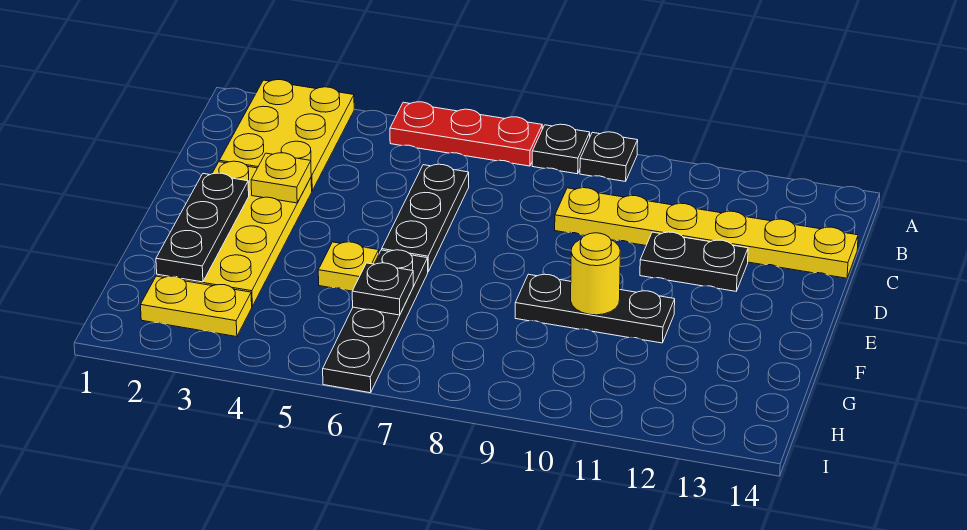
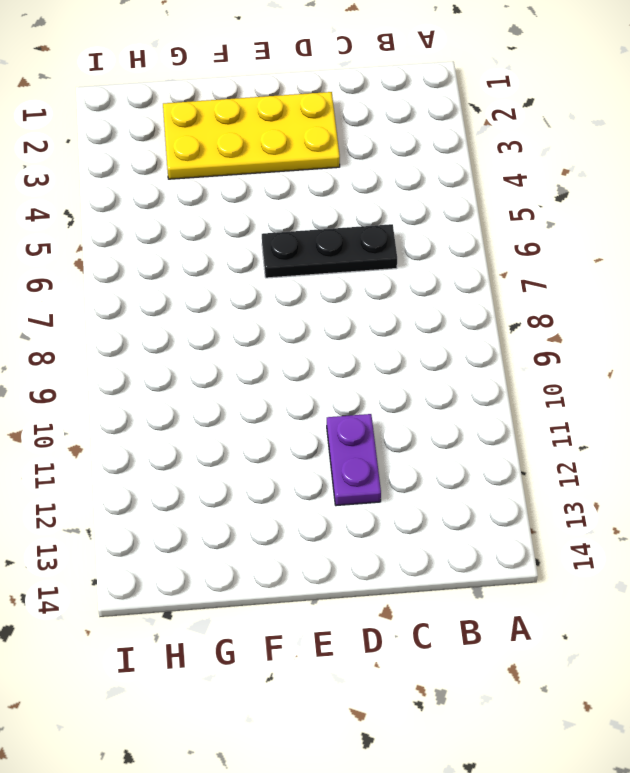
purple plate D11:D12 level 1 -> black plate D11:D12 level 1
none -> yellow plate A2:C3 level 1
none -> red plate A5:A7 level 1
none -> black plate A8 level 1

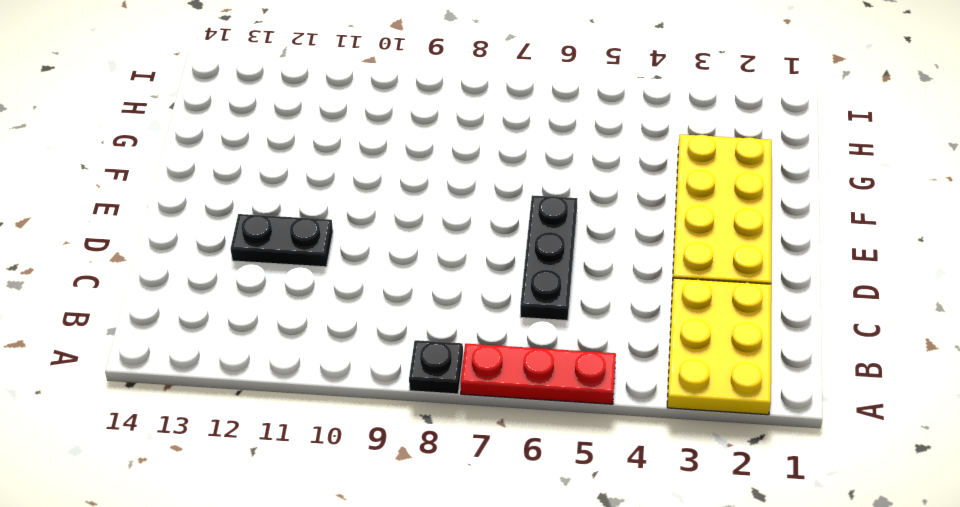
none -> black plate A9 level 1
none -> yellow plate C9:C14 level 1
none -> yellow plate F5 level 1

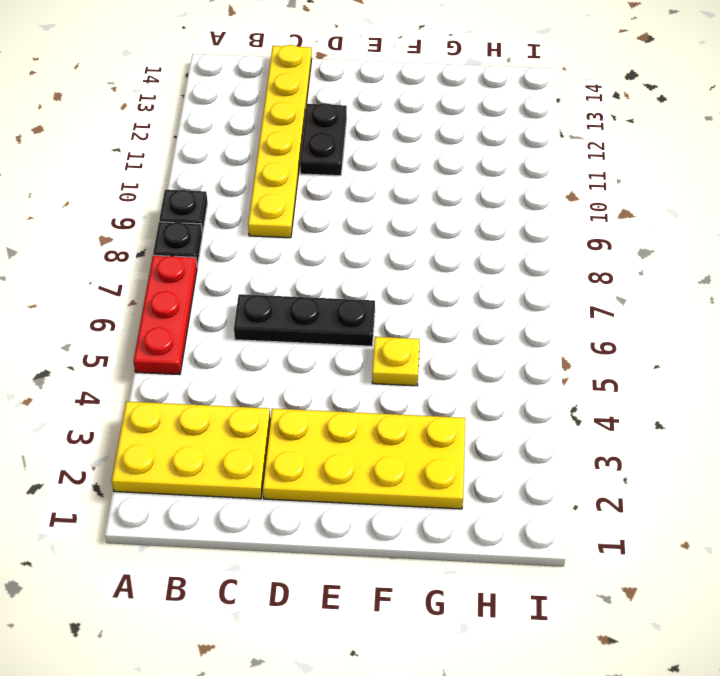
none -> black plate F6:I6 level 1
none -> black plate F9:F11 level 1
none -> yellow plate H2:H3 level 1

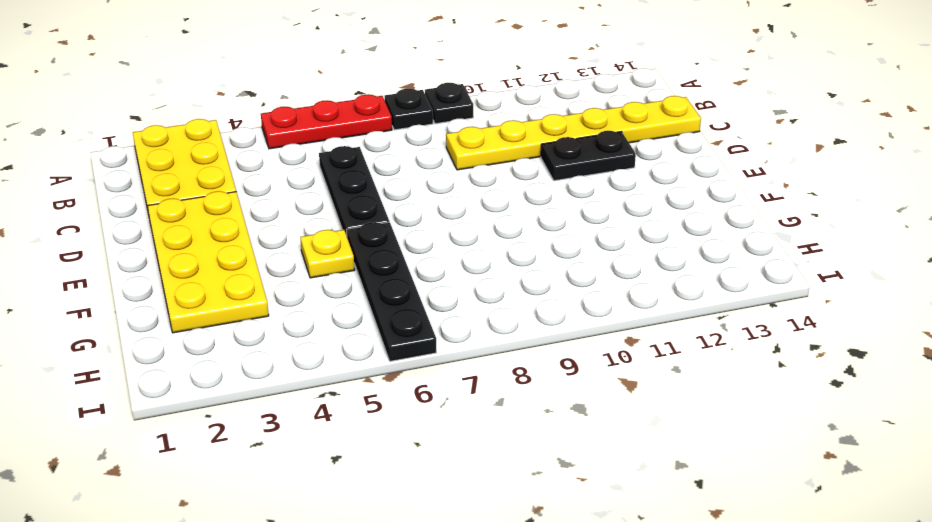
none -> black plate F9:F11 level 1
none -> yellow plate H2:H3 level 1
none -> yellow plate D3 level 2

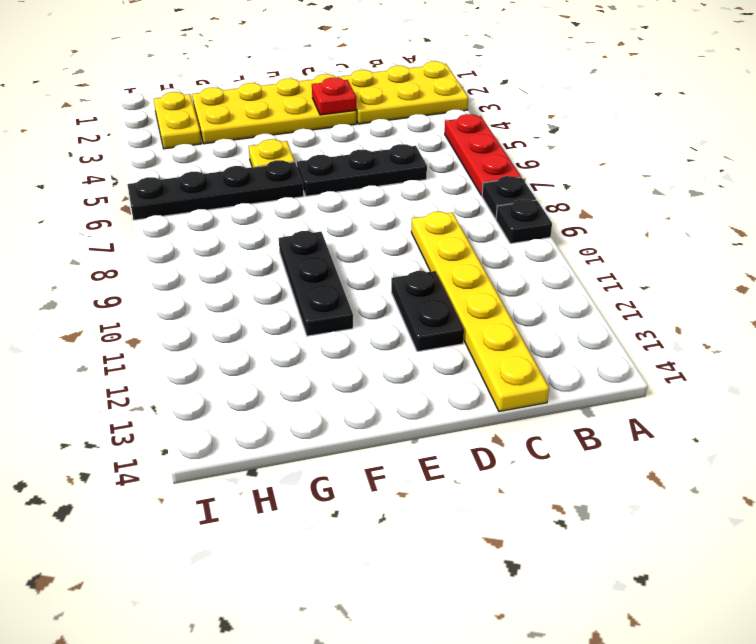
red plate D3 level 2 -> yellow plate D3 level 2
none -> black plate E2:G2 level 2
none -> yellow round brick F10 level 2
none -> black plate G6 level 2

